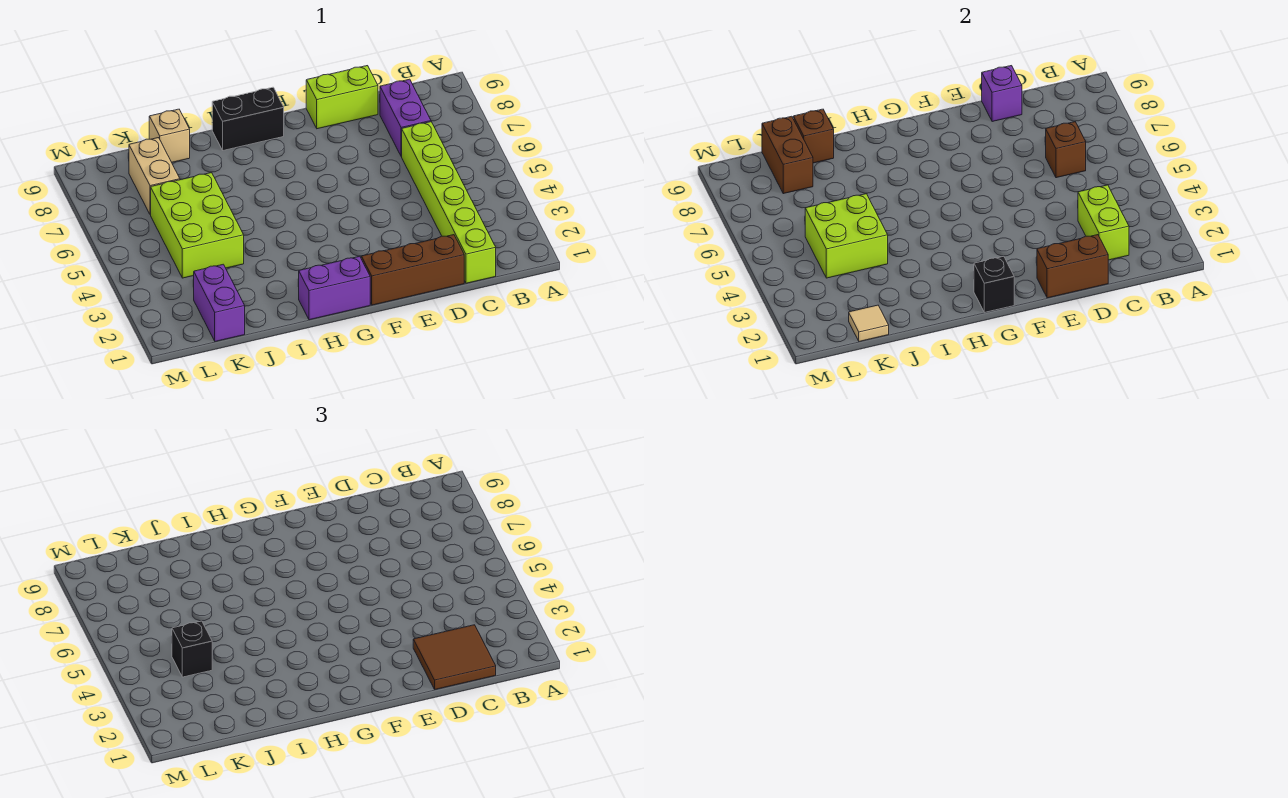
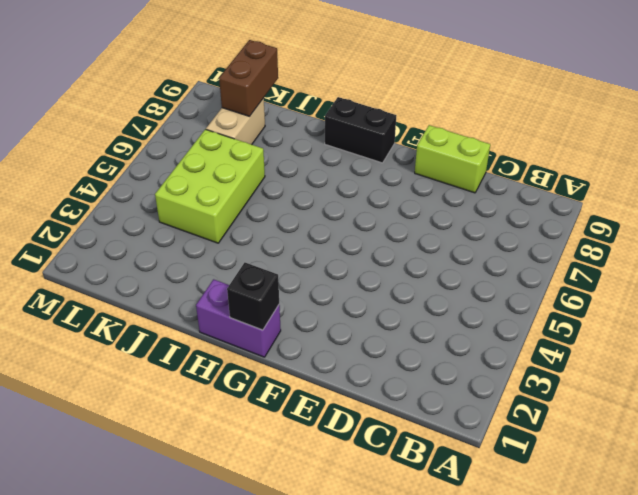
none -> lime brick C1:C6 level 1
none -> purple brick C7:C8 level 1
none -> brown brick D1:F1 level 1

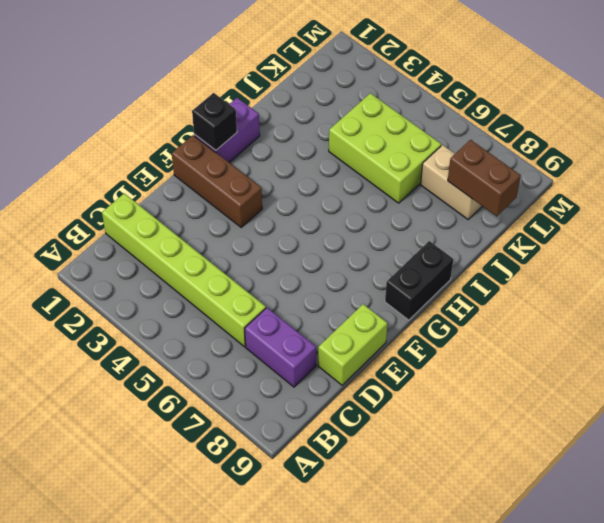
brown brick F1:F3 level 1 -> brown brick D1:F1 level 1
none -> tan brick J9 level 1
none -> purple brick K1:K2 level 1
none -> lime brick C2:C3 level 2

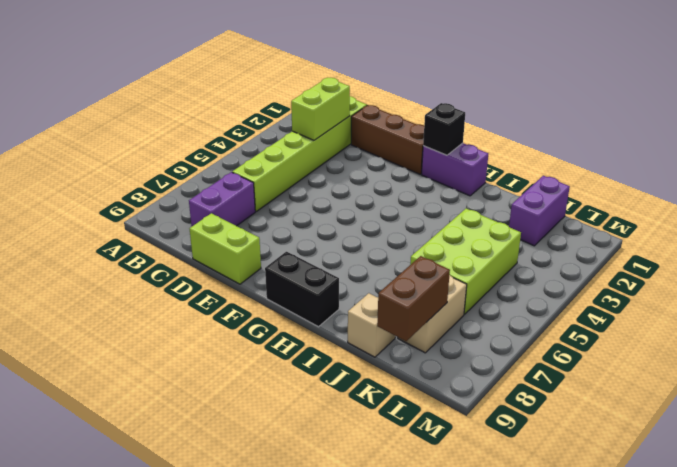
none -> brown brick C6 level 2
none -> brown brick D1:E1 level 2
none -> purple brick D9 level 2

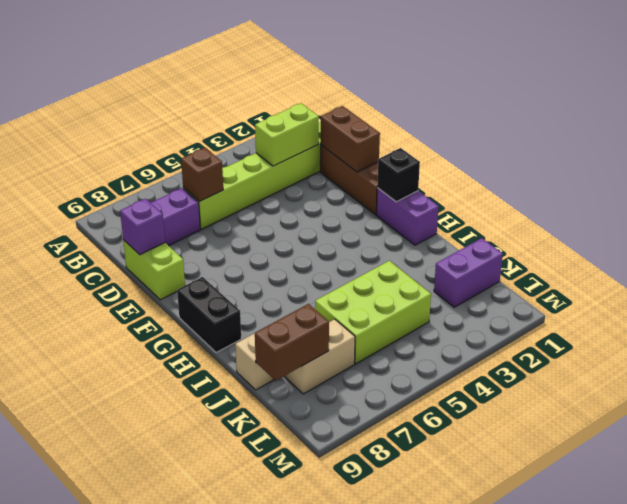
none -> lime brick J4:K5 level 2
none -> brown brick J9 level 2
none -> tan tile K1 level 2

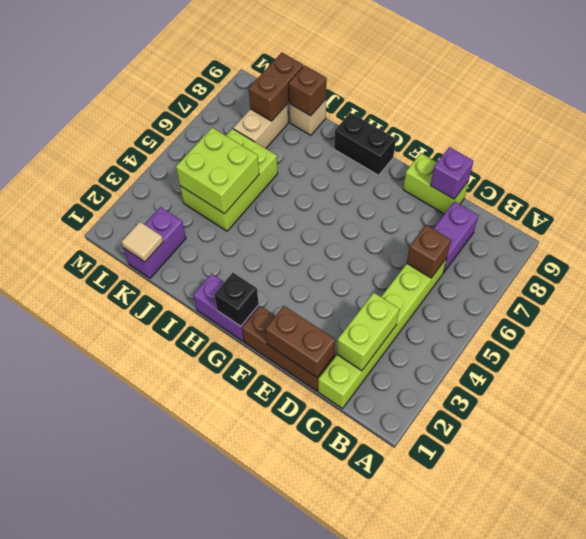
none -> brown tile C1:D2 level 3
none -> black brick K4 level 3

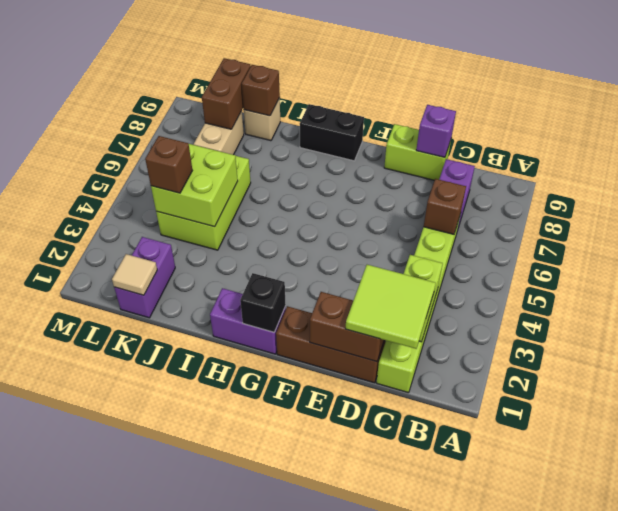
lime tile C1:D2 level 3 -> brown tile C1:D2 level 3
brown brick K4 level 3 -> black brick K4 level 3

